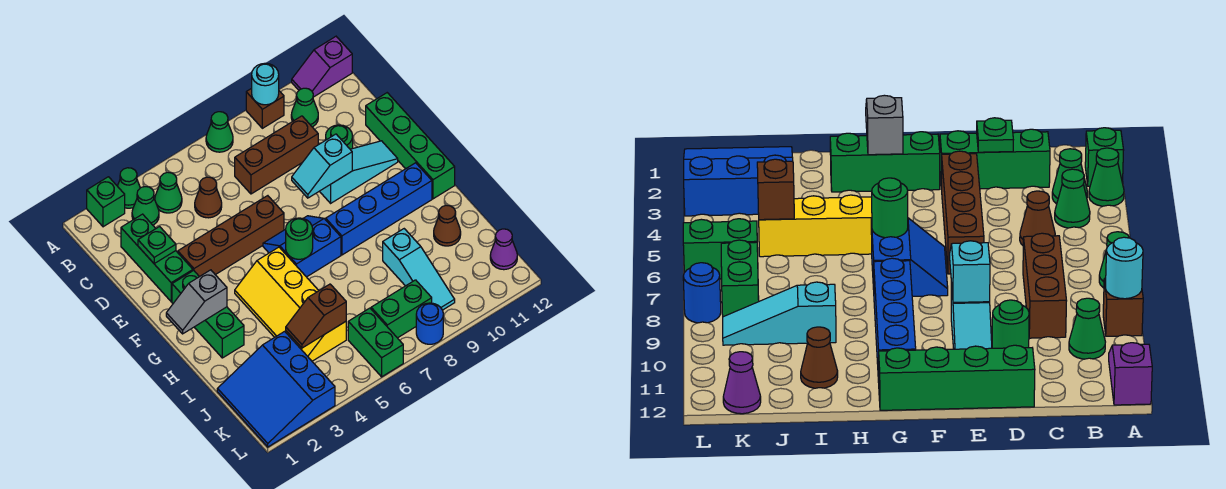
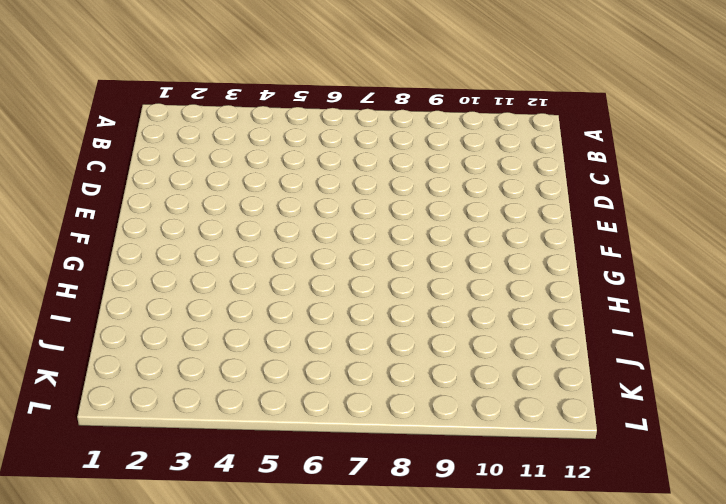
none -> green brick A2 level 1
none -> green cone A3 level 1
none -> green cone A7 level 1
none -> brown brick A9 level 1

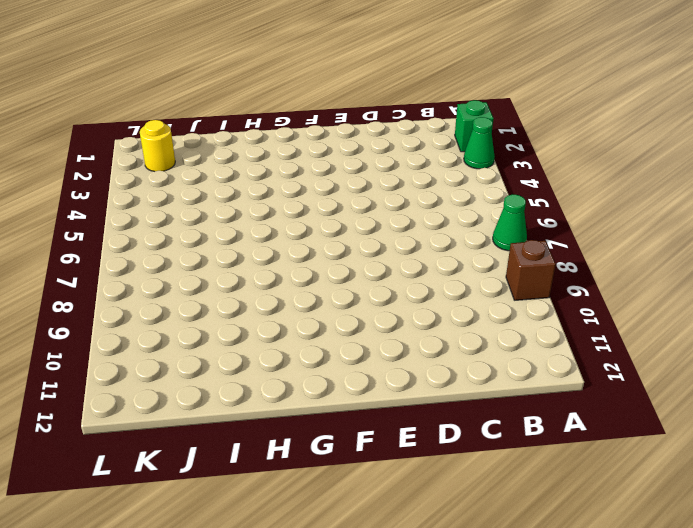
yellow round brick K2 level 1 -> blue slope J1:L3 level 1 top 3
none -> purple slope A11:A12 level 1 top 12
none -> green cone B3 level 1
none -> green cone B4 level 1
none -> green cone B10 level 1

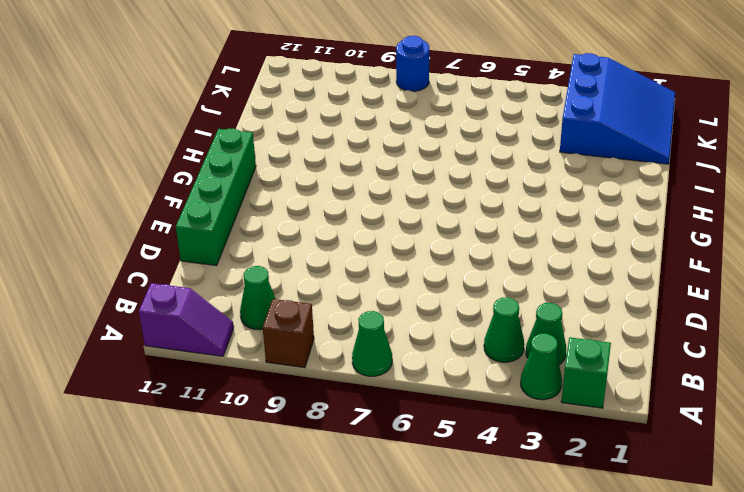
none -> green brick C2:E2 level 1
none -> brown cone C5 level 1
none -> brown brick C7:C9 level 1
none -> green round brick D10 level 1

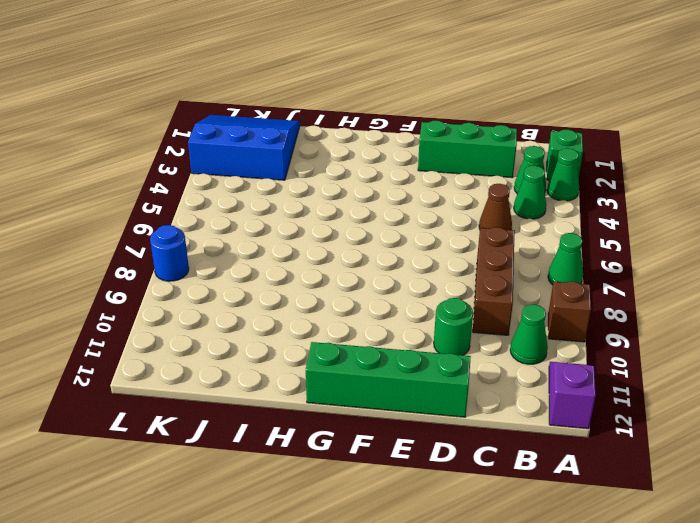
none -> brown brick E3:E6 level 1
none -> cyan slope E9:E11 level 1 top 9
none -> green brick F2:H2 level 1
none -> blue slope F6:G7 level 1 top G

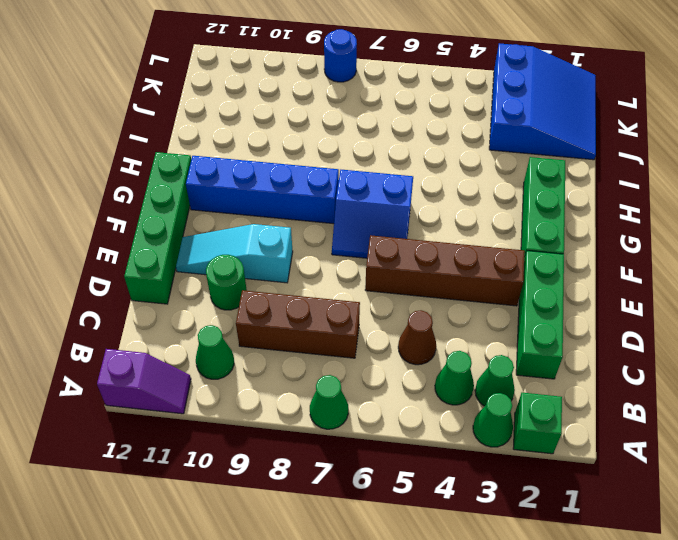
none -> brown brick A9 level 1
none -> yellow slope G4:J5 level 1 top 5
none -> cyan slope I9:K9 level 1 top I
none -> brown cone I11 level 1

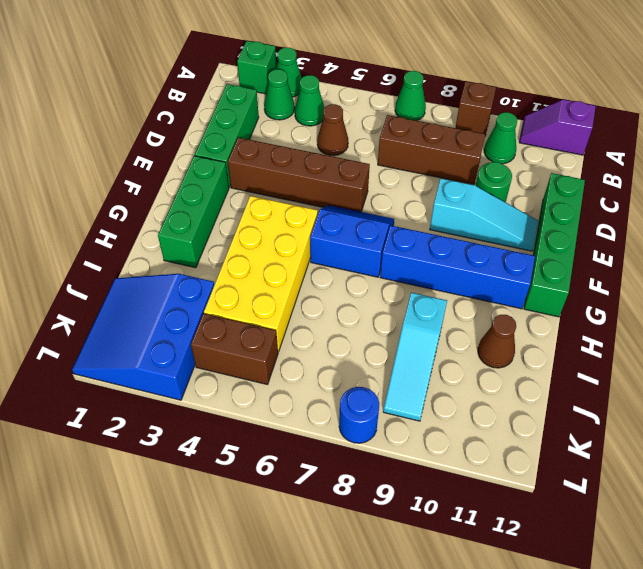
yellow brick G4:J5 level 1 -> yellow slope G4:J5 level 1 top 5
brown brick K4:K5 level 1 -> none
none -> green brick K6:L6 level 1
none -> green brick K7:K8 level 1
none -> purple cone K12 level 1
none -> cyan round brick A9 level 2

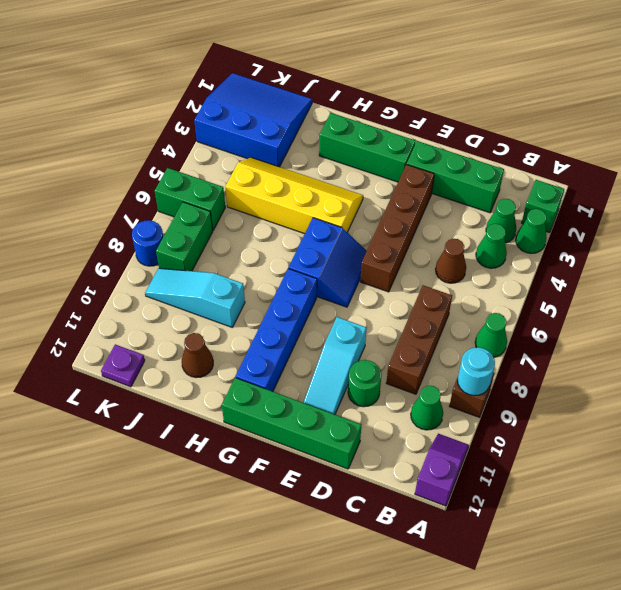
purple plate K12 level 1 -> purple cone K12 level 1
none -> green plate D2 level 2
none -> cyan slope E8:E9 level 2 top 9
none -> grey slope G1:G2 level 2 top 2
none -> green round brick G6 level 2

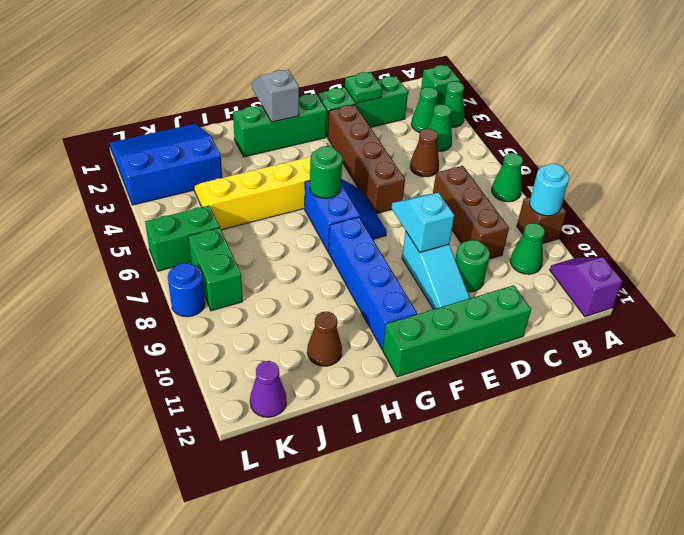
none -> cyan slope I9:K9 level 1 top I
none -> brown slope J4:J5 level 2 top 5

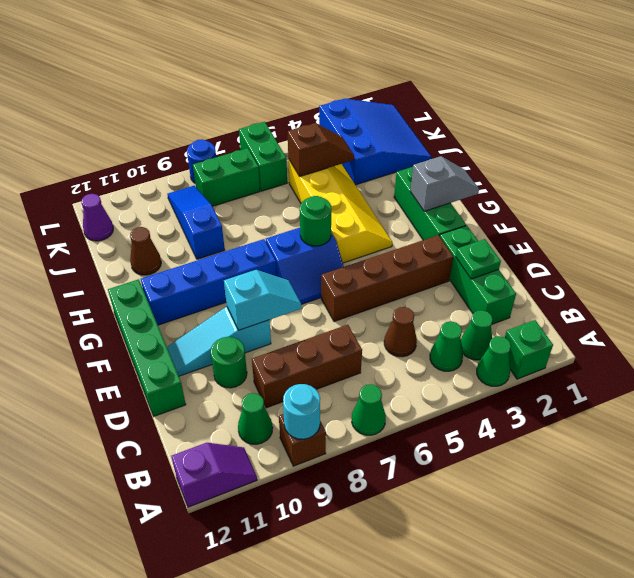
blue slope I9:K9 level 1 top I -> cyan slope I9:K9 level 1 top I

